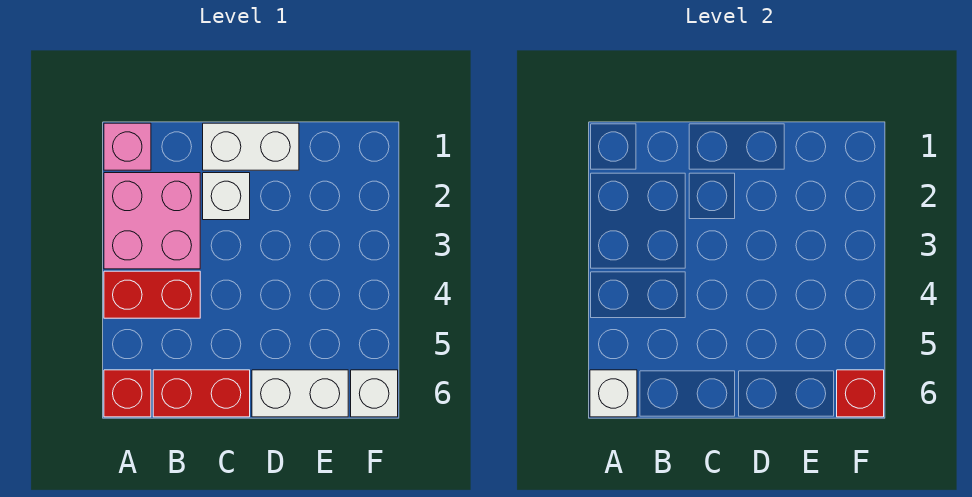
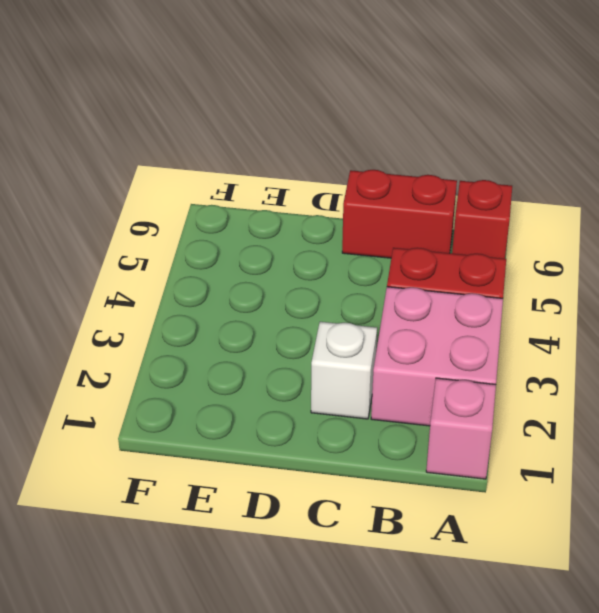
none -> white brick C1:D1 level 1
none -> white brick D6:E6 level 1

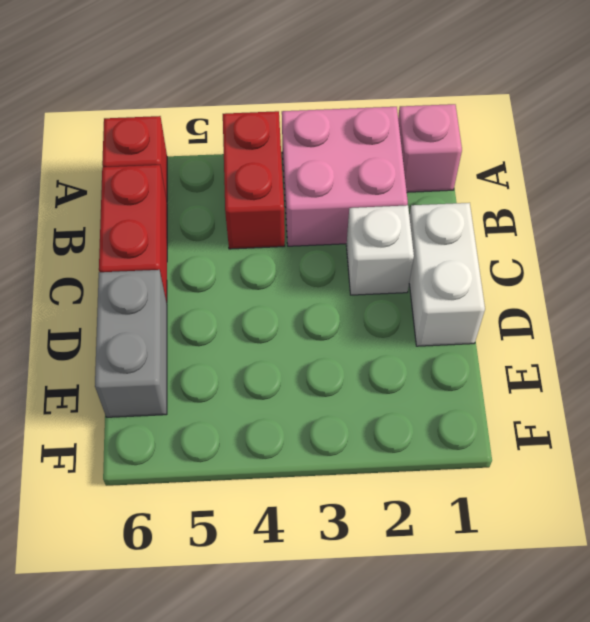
grey brick D6:E6 level 1 -> white brick D6:E6 level 1
none -> white brick F6 level 1
none -> white brick A6 level 2

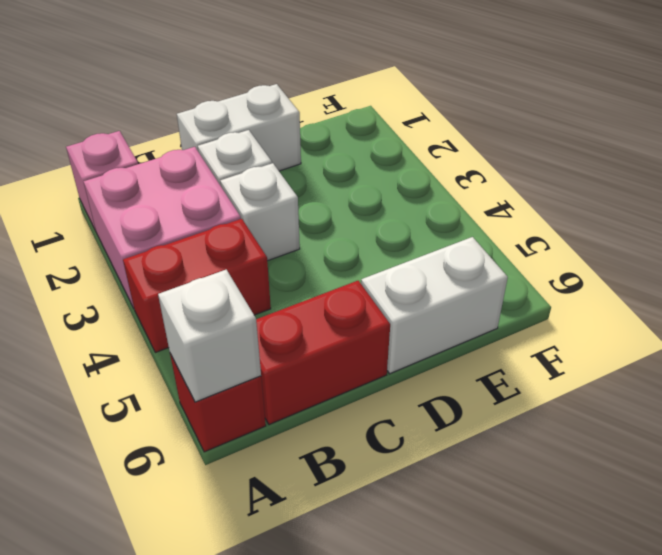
white brick C3 level 1 -> white brick F6 level 1
none -> red brick F6 level 2

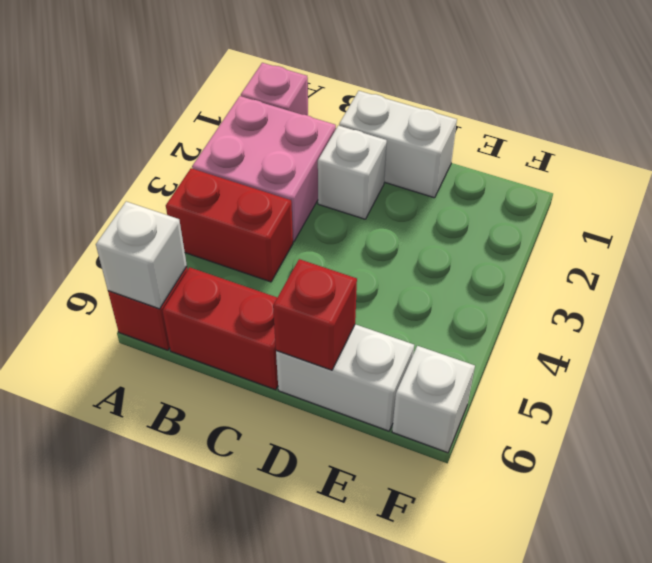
red brick D6 level 2 -> red brick F6 level 2

